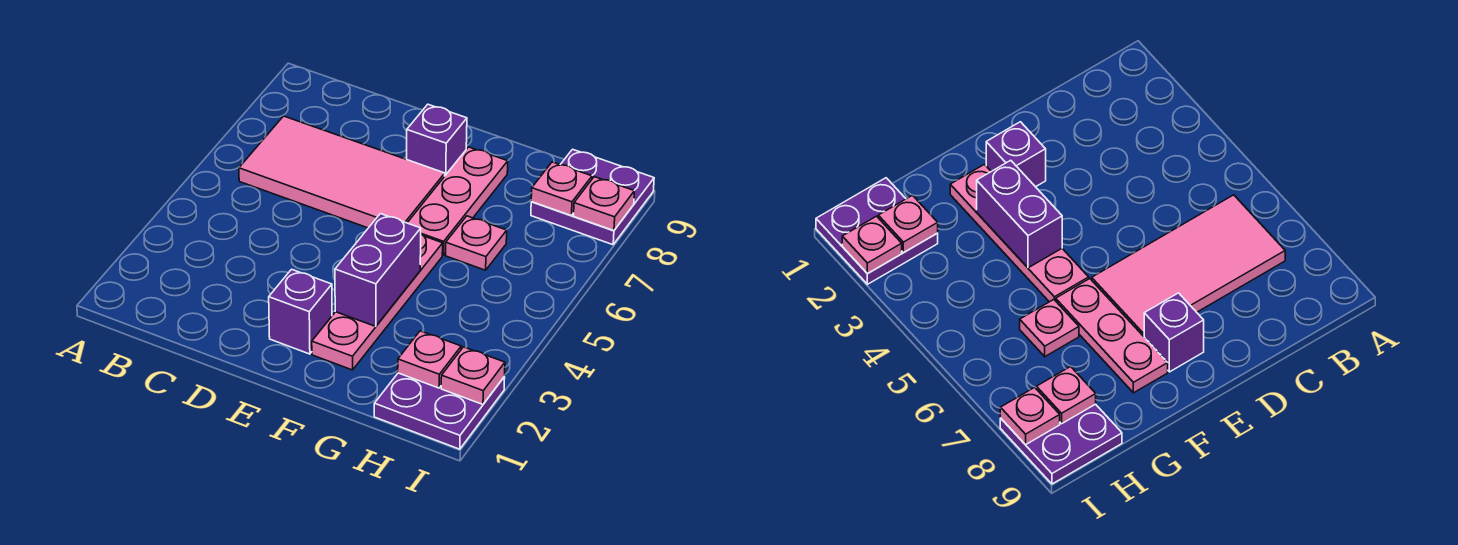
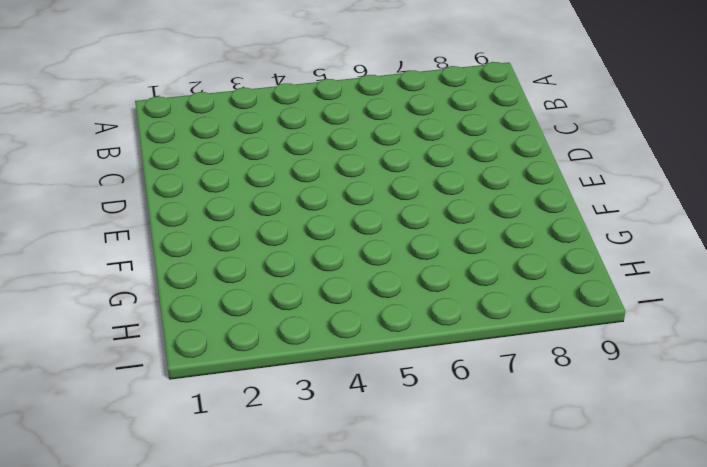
none -> pink tile B6:E7 level 1
none -> purple brick E2 level 1
none -> purple brick E8 level 1

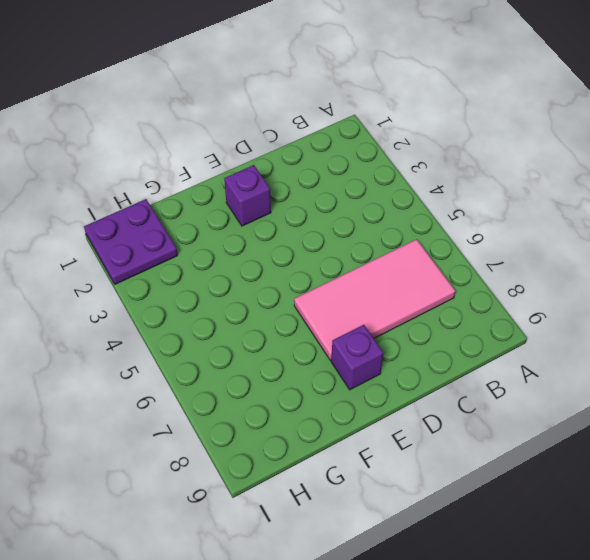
none -> pink plate F2:F5 level 1
none -> pink plate F6:F8 level 1
none -> pink plate G6 level 1

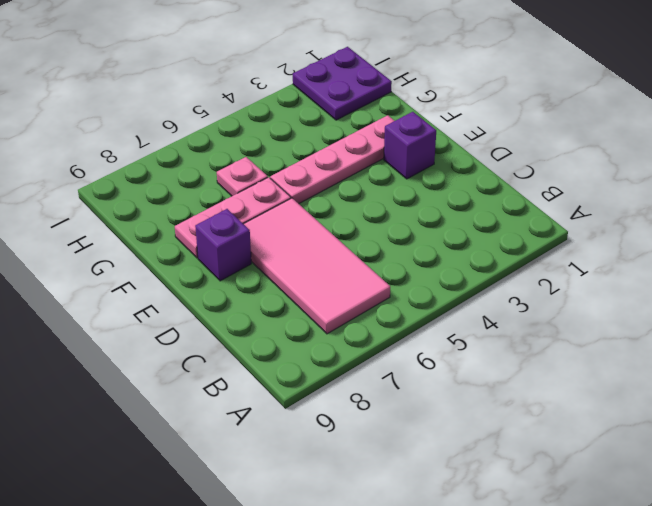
none -> purple plate H8:I9 level 1
none -> purple brick F3:F4 level 2
none -> pink plate H2 level 2

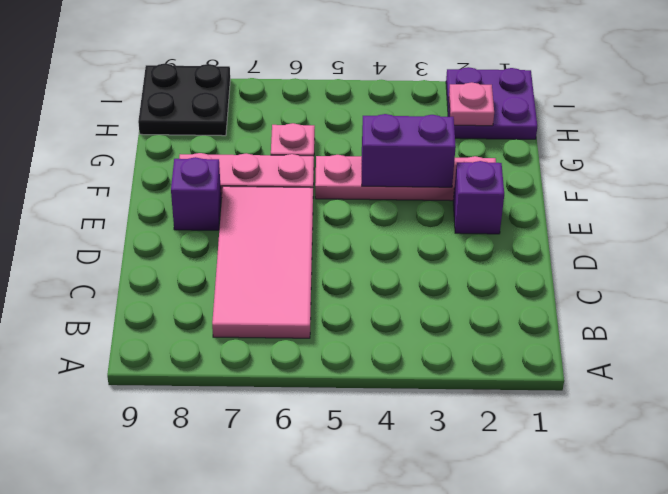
black plate H8:I9 level 1 -> purple plate H8:I9 level 1
none -> pink plate H8 level 2
none -> pink plate I2 level 2
none -> pink plate I8 level 2

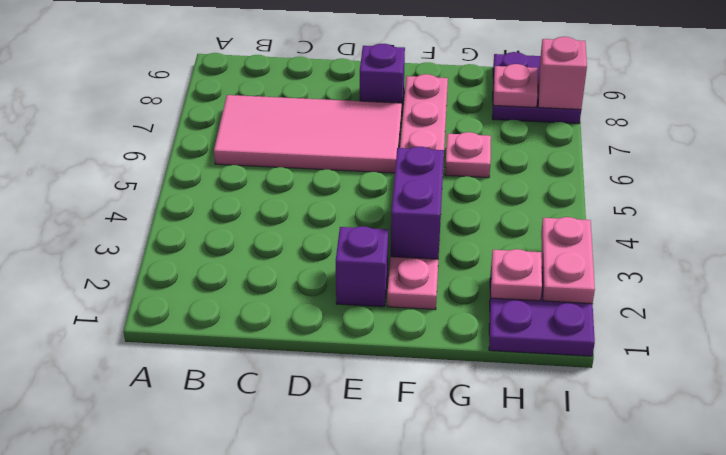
pink plate I2:I3 level 2 -> pink plate I2 level 2
pink brick I8 level 2 -> pink plate I8 level 2

